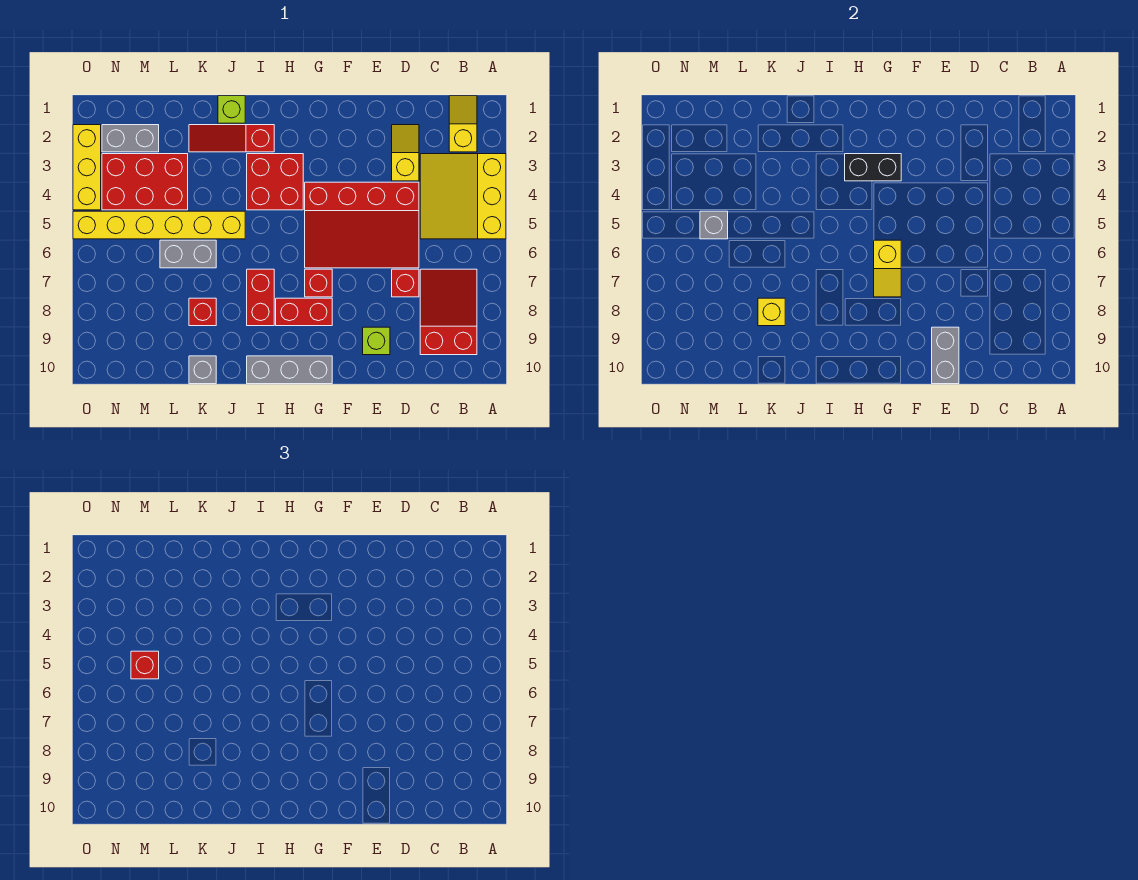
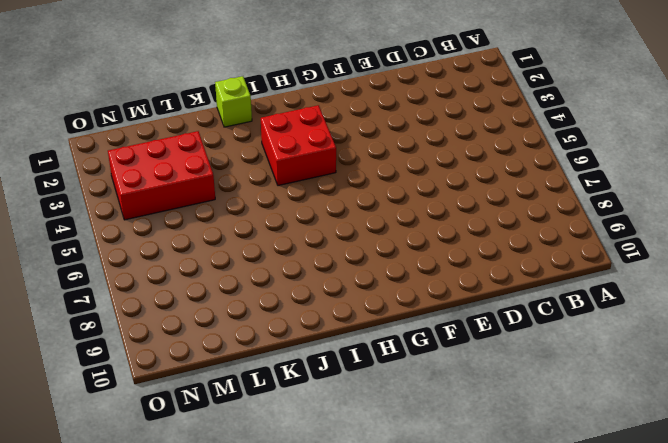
none -> yellow slope A3:C5 level 1 top A
none -> yellow slope B1:B2 level 1 top 2
none -> red slope B7:C9 level 1 top 9

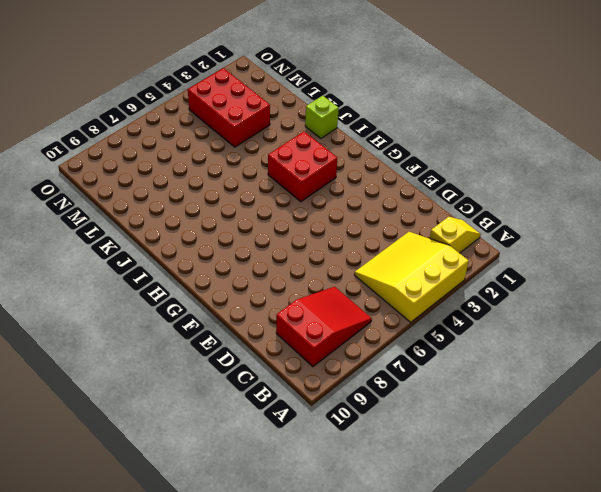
none -> yellow slope D2:D3 level 1 top 3
none -> red slope D4:G6 level 1 top 4
none -> red brick D7 level 1

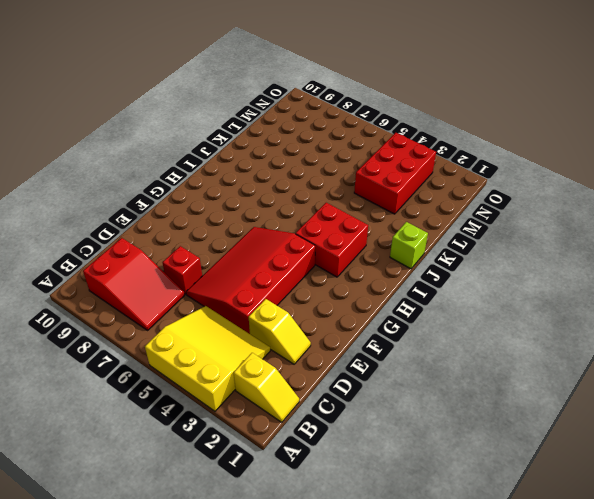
none -> lime brick E9 level 1
none -> red brick G7 level 1
none -> red brick G8:H8 level 1

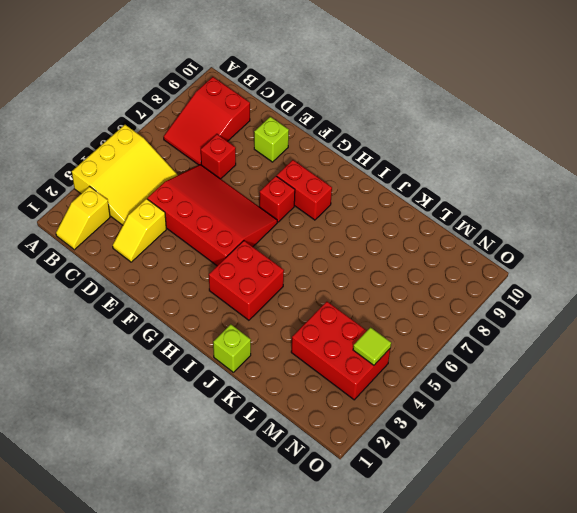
lime tile N4 level 2 -> none
none -> grey brick G10:I10 level 1
none -> red slope I2:K2 level 1 top I
none -> red brick I7:I8 level 1

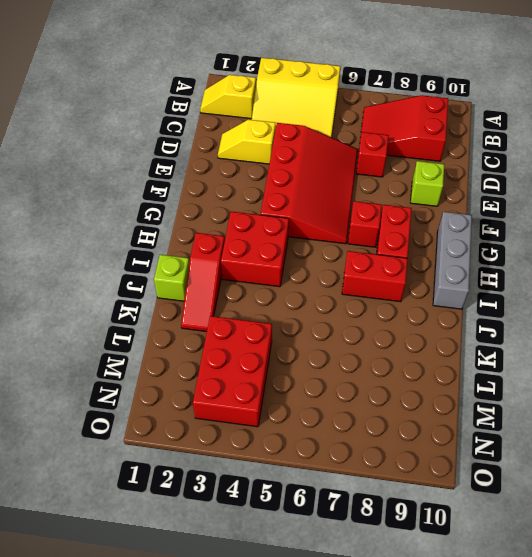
none -> yellow brick J5:O5 level 1
none -> grey brick K6:L6 level 1
none -> red brick K8 level 1

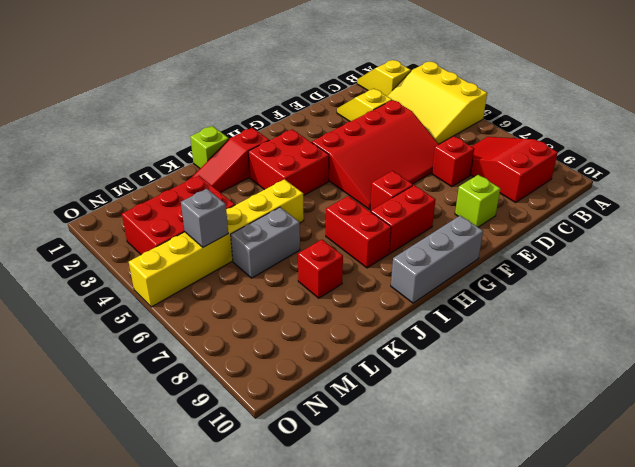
none -> grey brick K10 level 1
none -> grey brick M2:N2 level 1
none -> yellow brick O2:O4 level 1

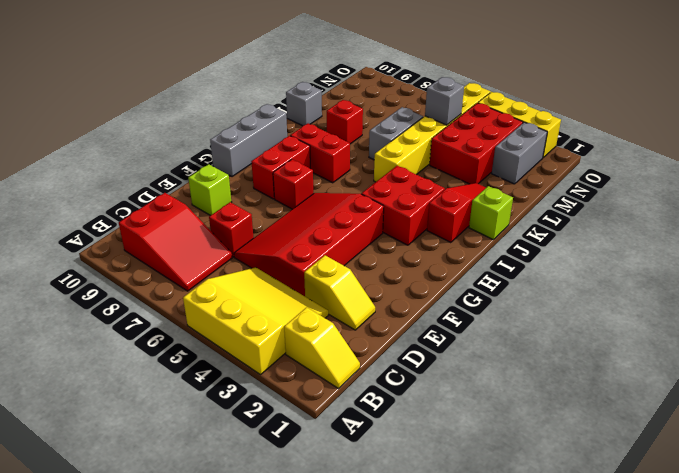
none -> grey brick E9:E10 level 2
none -> black brick G3:H3 level 2
none -> yellow slope G6:G7 level 2 top 6

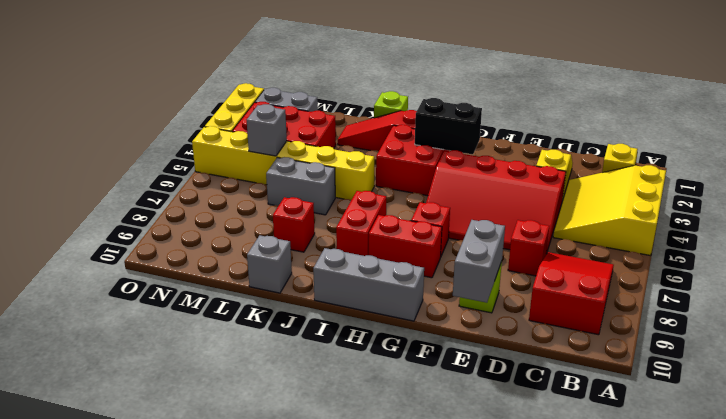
none -> yellow slope G6:G7 level 2 top 6
none -> yellow brick K8 level 2
none -> red brick M5 level 3

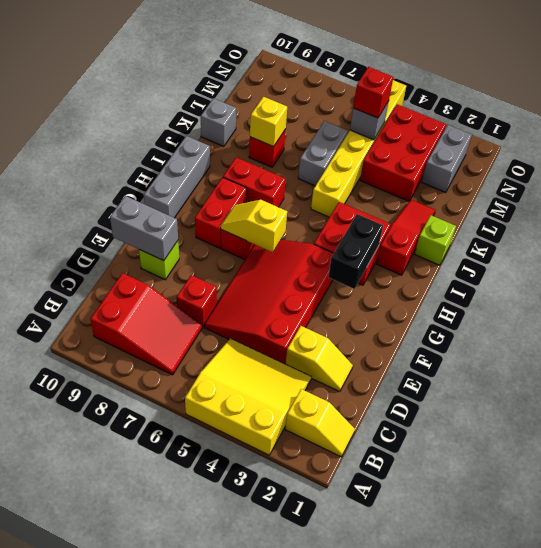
none -> yellow brick O2:O4 level 1

